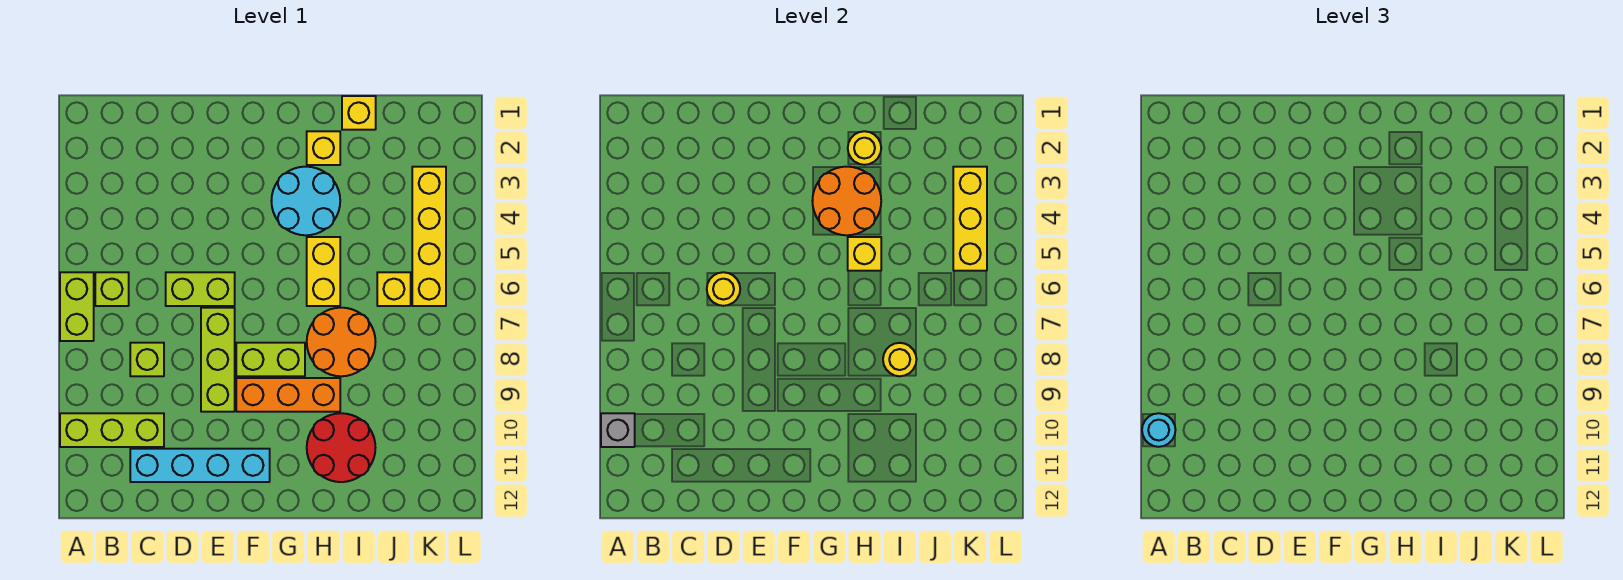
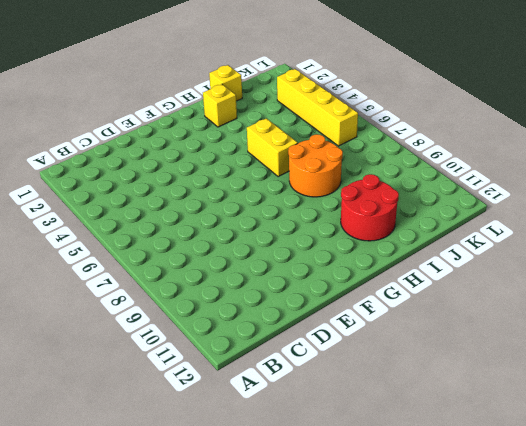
none -> lime brick A6:A7 level 1
none -> lime brick A10:C10 level 1
none -> lime brick B6 level 1

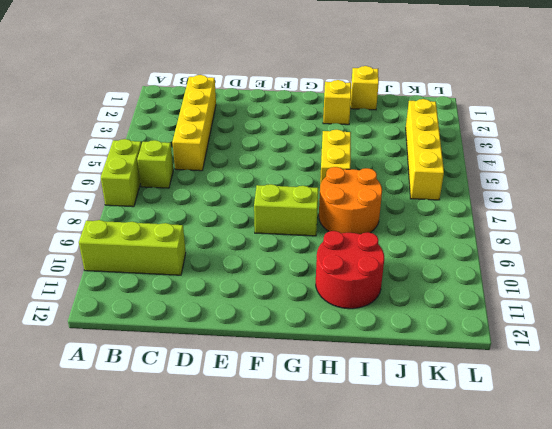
yellow brick C2:C5 level 1 -> none
none -> lime brick C8 level 1
none -> cyan brick C11:F11 level 1
none -> lime brick D6:E6 level 1

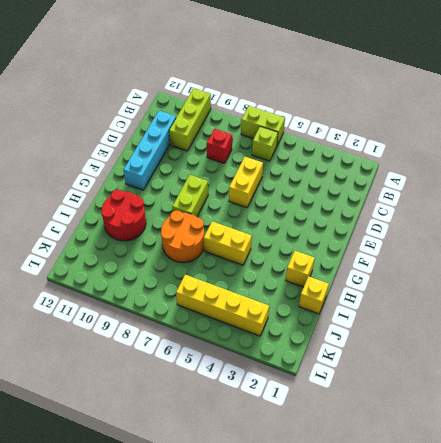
red brick C8 level 1 -> lime brick C8 level 1
yellow brick D6:E6 level 1 -> lime brick D6:E6 level 1
none -> lime brick E7:E9 level 1
none -> orange brick F9:H9 level 1
none -> cyan round brick G3:H4 level 1

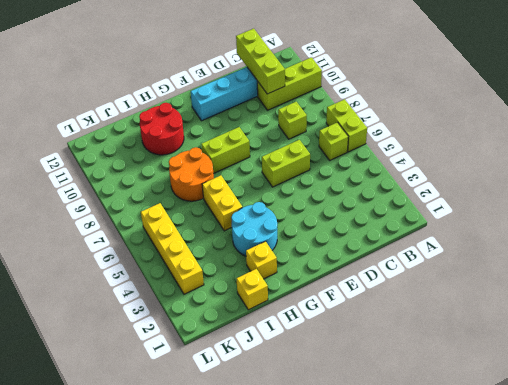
lime brick C10:C12 level 2 -> lime brick E7:E9 level 1
none -> orange brick F9:H9 level 1
none -> yellow brick J6 level 1
none -> grey brick A10 level 2

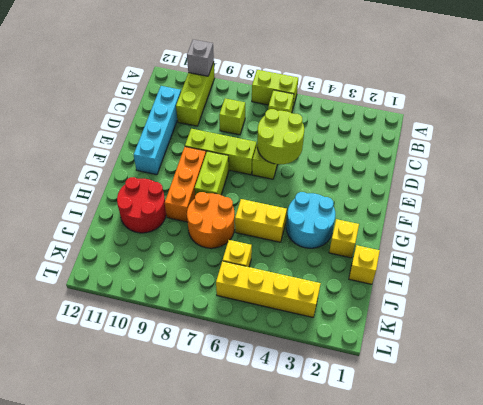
lime round brick D5:E6 level 2 -> yellow round brick D6 level 2
none -> orange round brick G3:H4 level 2
none -> yellow round brick H2 level 2
none -> yellow brick H5 level 2

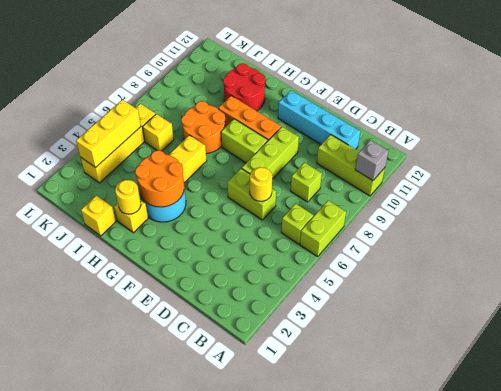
none -> yellow brick H5 level 2
none -> yellow round brick I8 level 2
none -> cyan round brick A10 level 3

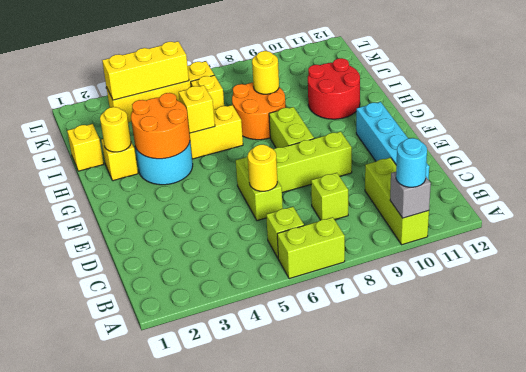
none -> orange brick F9:H9 level 1

